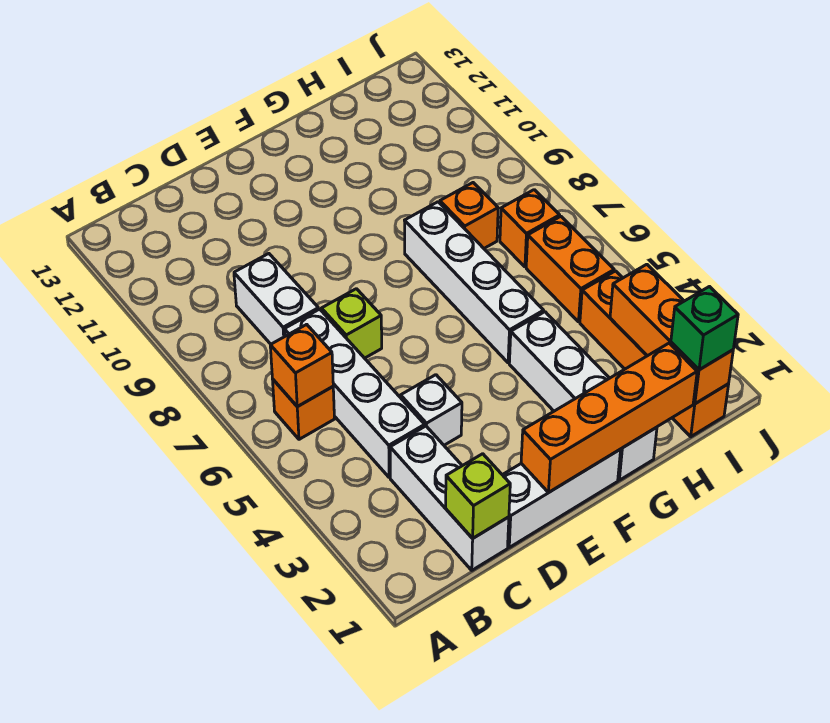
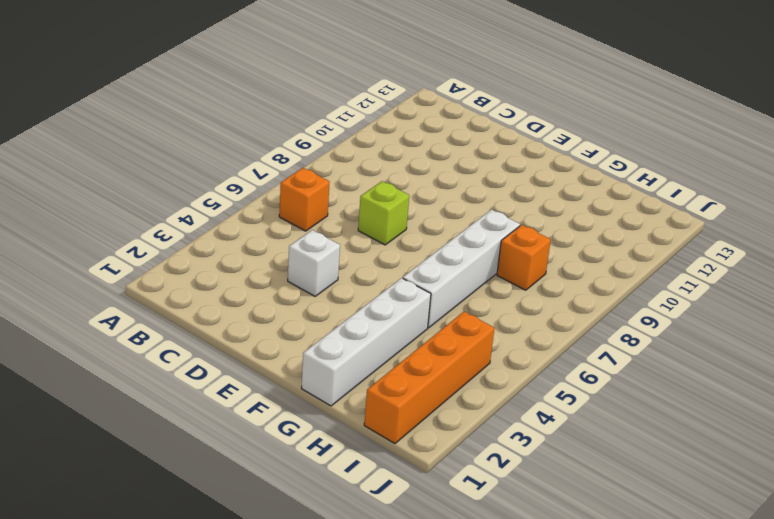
none -> white brick C1:C3 level 1
none -> white brick C4:C7 level 1
none -> white brick C8:C9 level 1

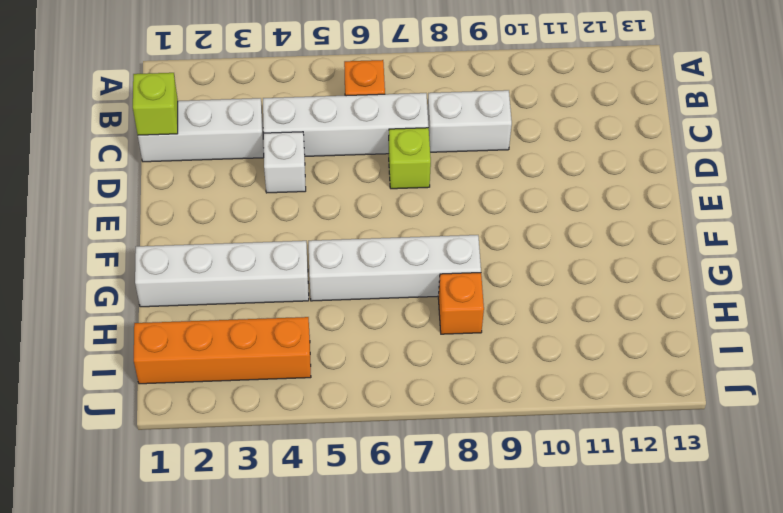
none -> white brick D1:F1 level 1
none -> orange brick I5:I6 level 1
none -> orange brick I7 level 1

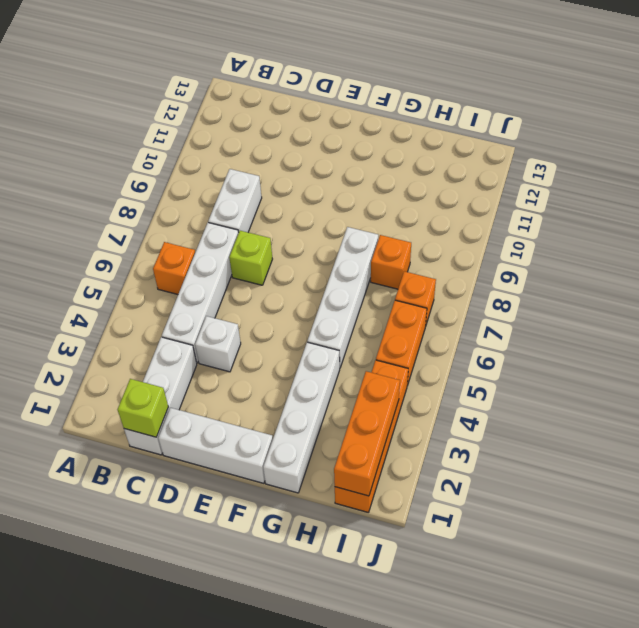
none -> orange brick B6 level 2
none -> orange brick E1:H1 level 2
none -> green brick I1 level 3

